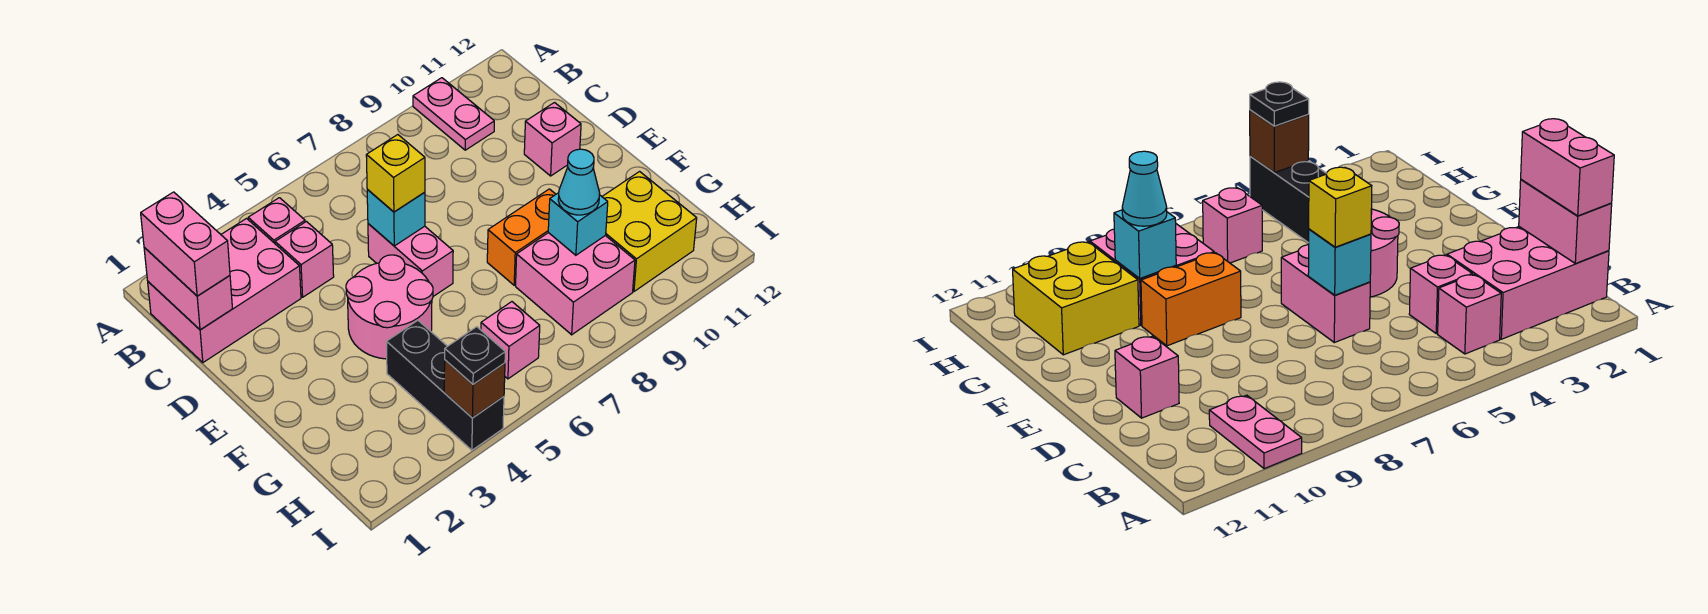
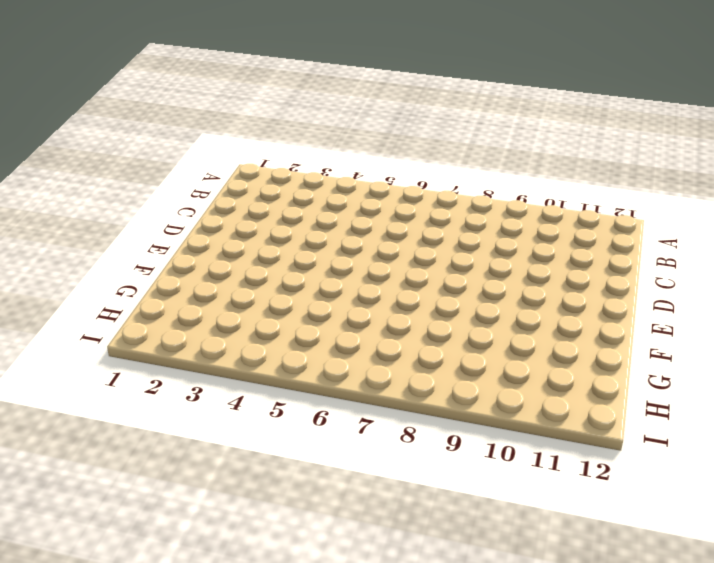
none -> pink plate A10:B10 level 1
none -> pink brick B1:C3 level 1
none -> pink brick B4 level 1

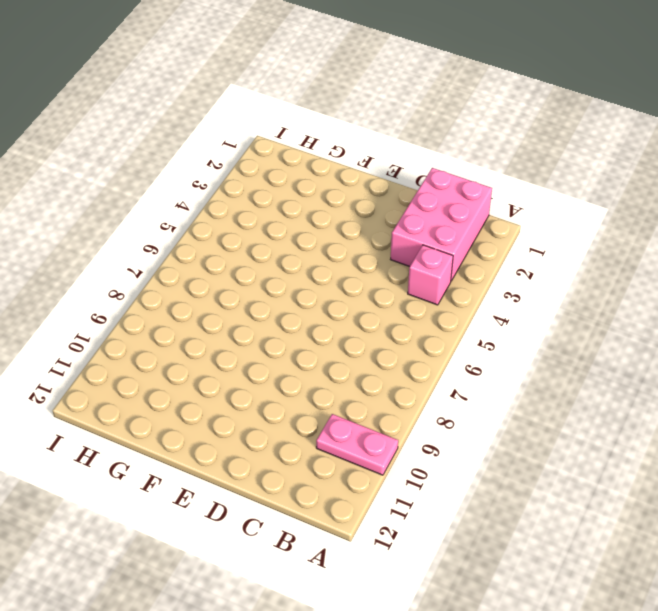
none -> pink brick C4 level 1
none -> pink brick D6:E6 level 1
none -> pink brick D11 level 1

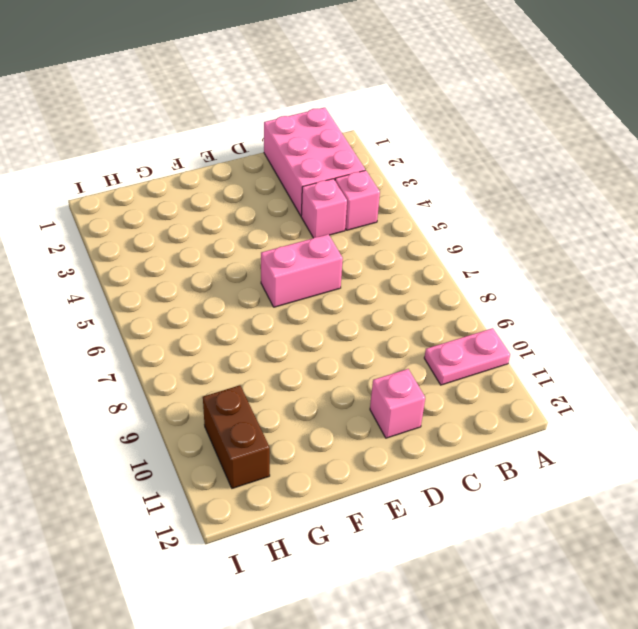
brown brick H10:H11 level 1 -> yellow brick G10:H11 level 1
none -> pink round brick E4:F5 level 1
none -> orange brick F8:F9 level 1
none -> black brick G4:I4 level 1

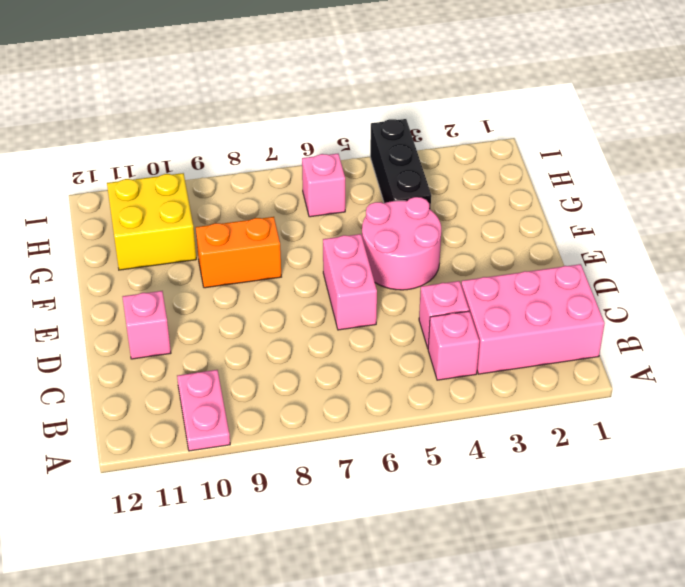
none -> pink brick G8:H9 level 1
none -> pink brick B1:C1 level 2
none -> cyan brick D6 level 2

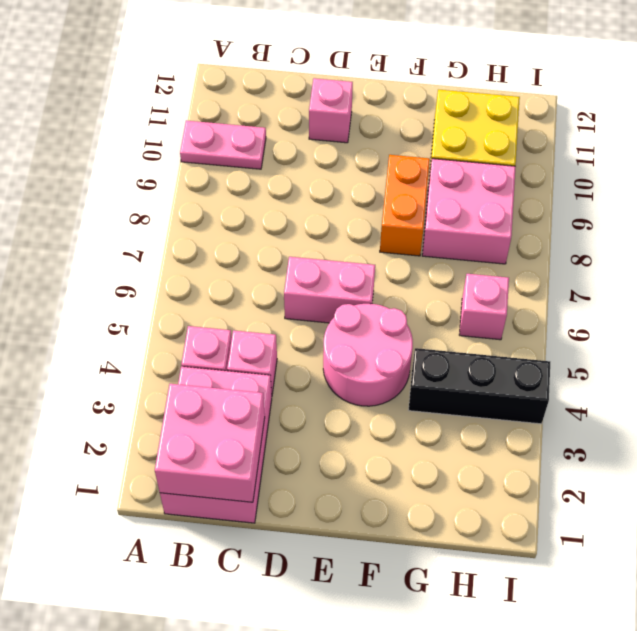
pink brick B1:C2 level 2 -> pink brick B1:C1 level 2
none -> cyan brick D6 level 2
none -> cyan brick G9 level 2
none -> brown brick I4 level 2

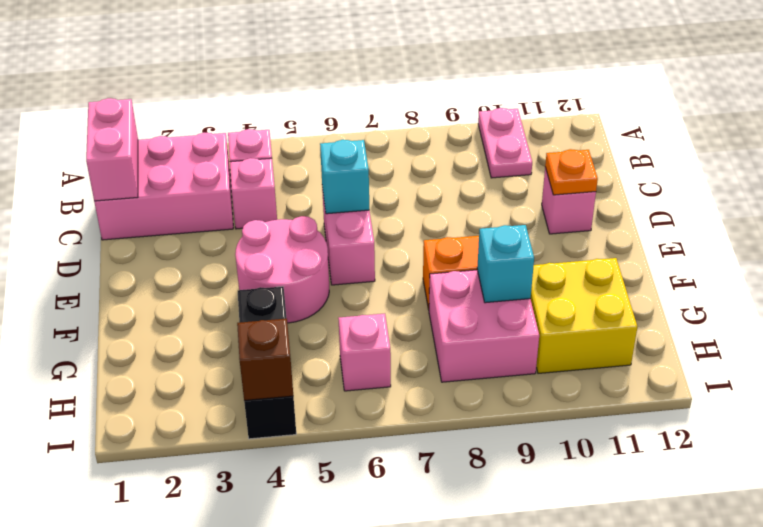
orange plate D11 level 2 -> none
none -> pink brick B1:C1 level 3
none -> yellow brick D6 level 3
none -> cyan cone G9 level 3

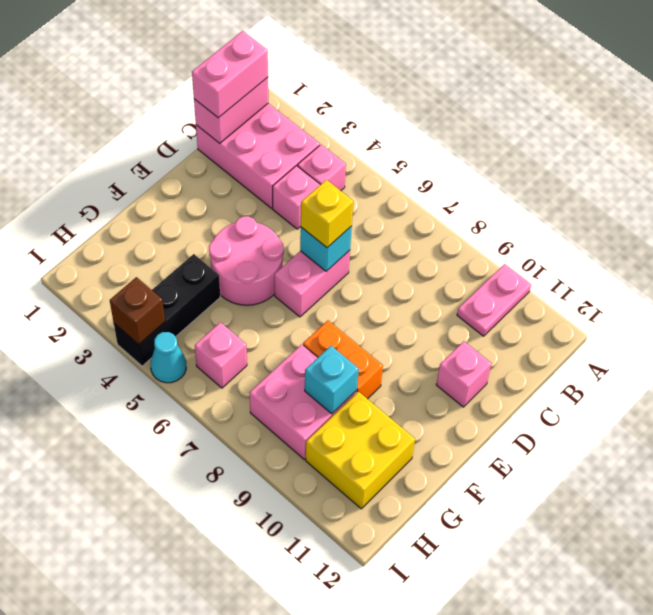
cyan cone I5 level 1 -> cyan cone G9 level 3
none -> black plate I4 level 3

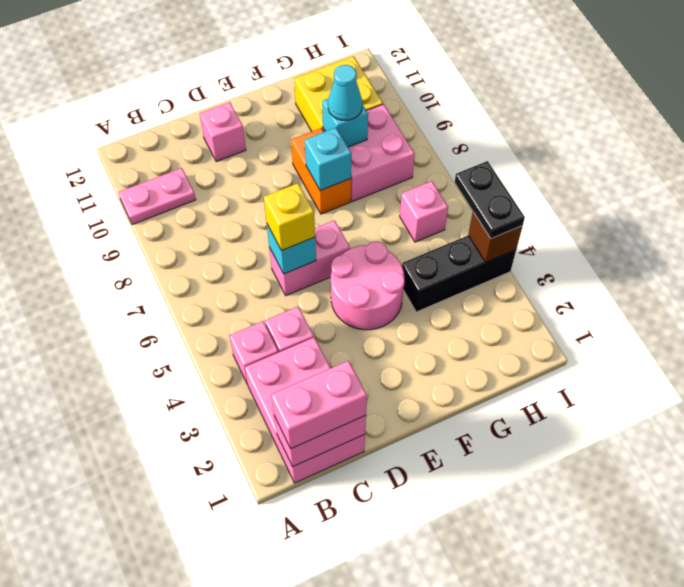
cyan brick F8 level 2 -> none
black plate I4:I5 level 3 -> black plate I4 level 3

